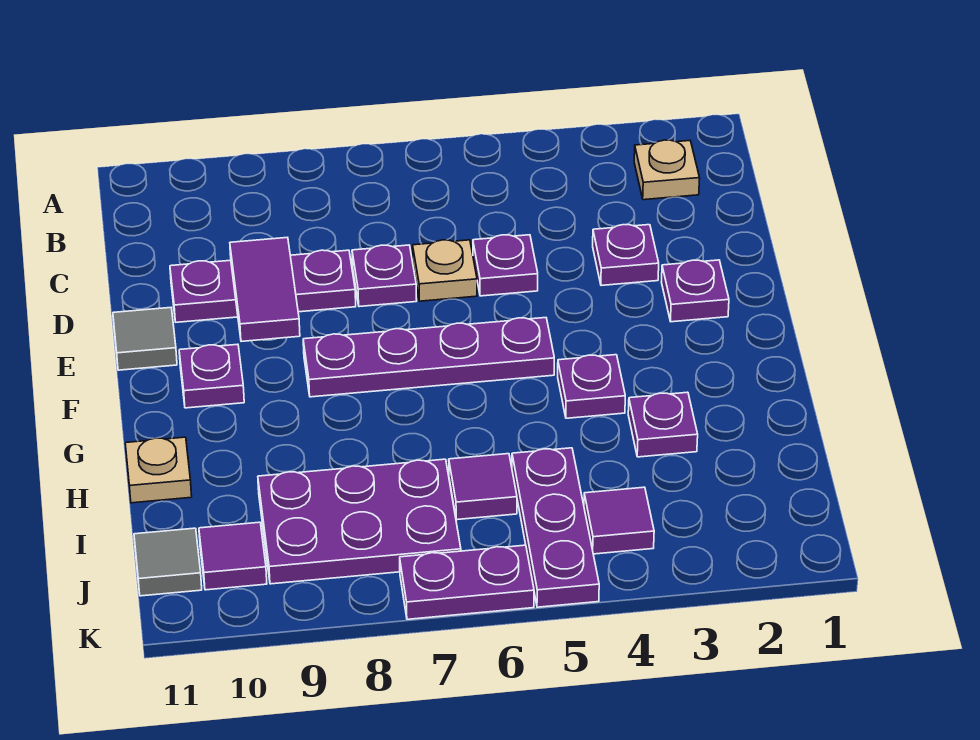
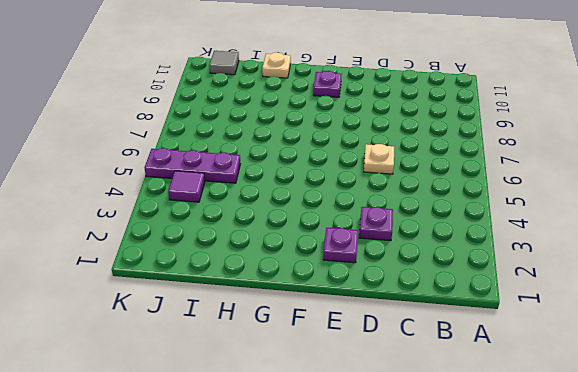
none -> tan plate B2 level 1
none -> purple plate D5 level 1
none -> purple plate D7 level 1

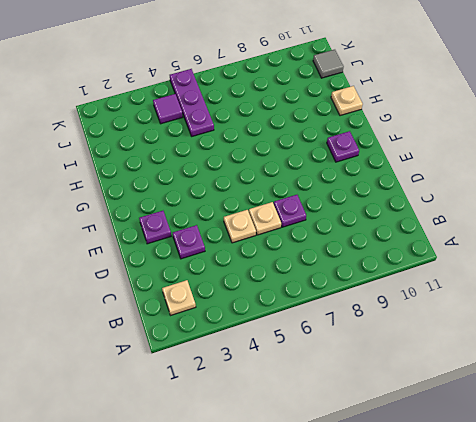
tan plate D5 level 1 -> purple plate D5 level 1
none -> purple plate D8:D10 level 1
none -> grey tile E11 level 1
none -> purple plate F5:F8 level 1

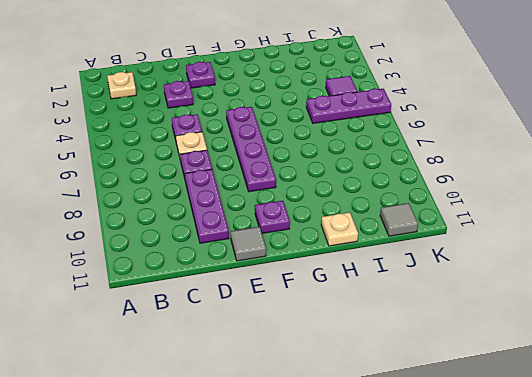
none -> purple plate G4 level 1
none -> purple plate H3 level 1
none -> purple tile I6 level 1

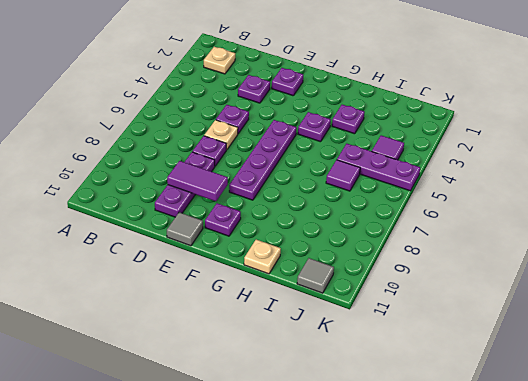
none -> purple plate I7:J9 level 1
none -> purple tile J10 level 1
none -> purple plate K6:K7 level 1

